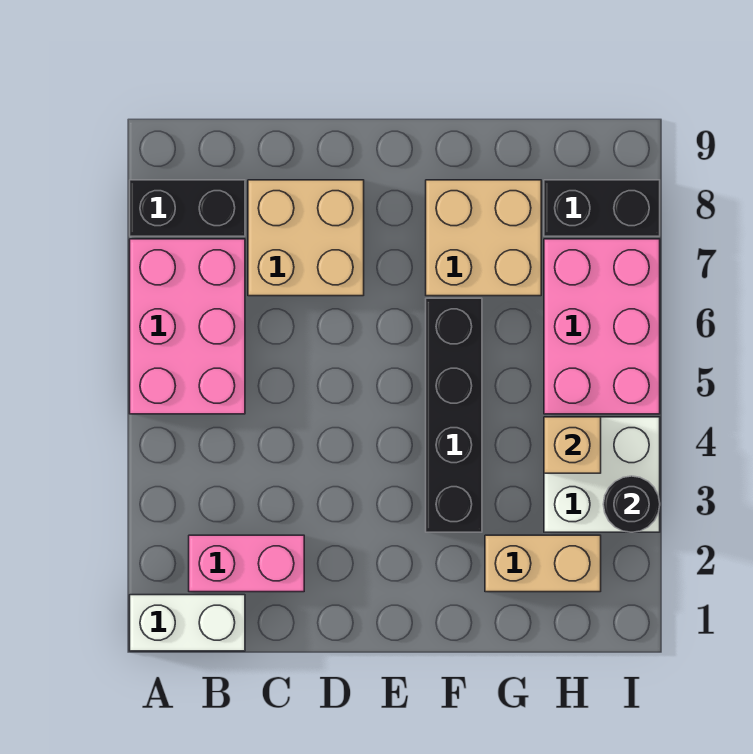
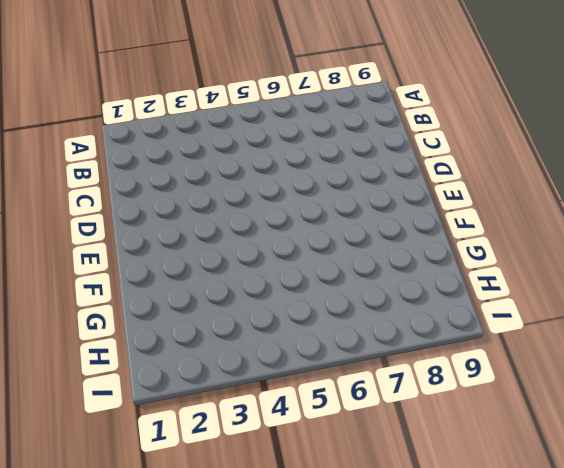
none -> white brick A1:B1 level 1
none -> pink brick A5:B7 level 1
none -> black brick A8:B8 level 1

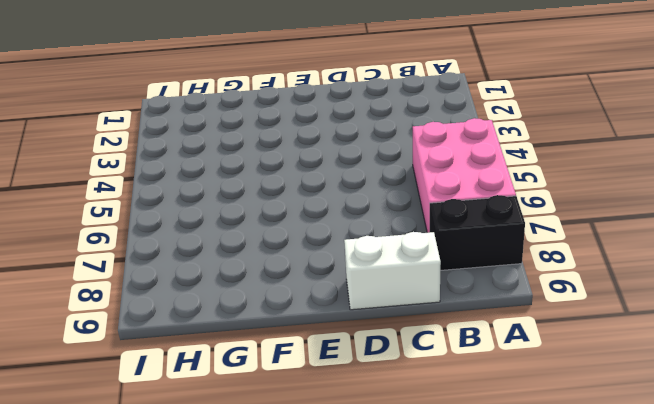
white brick C9:D9 level 1 -> white brick A1:B1 level 1
none -> pink brick B2:C2 level 1
none -> tan brick C7:D8 level 1
none -> black brick F3:F6 level 1

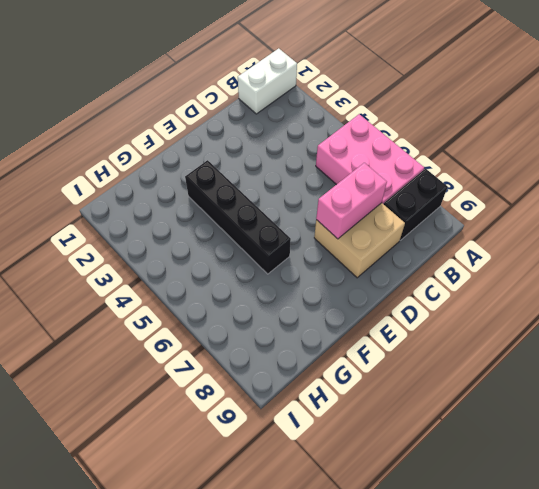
pink brick C7:D7 level 2 -> pink brick B2:C2 level 1
none -> tan brick F7:G8 level 1
none -> tan brick G2:H2 level 1
none -> white brick H3:I4 level 1

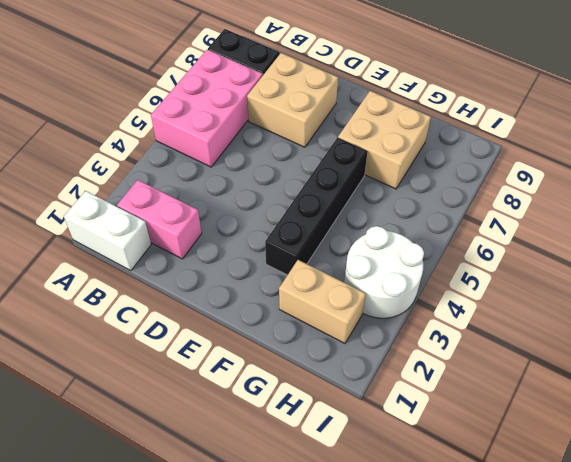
white round brick H3:I4 level 1 -> white brick H3:I4 level 1
none -> pink brick H5:I7 level 1
none -> black brick H8:I8 level 1
none -> tan brick H4 level 2

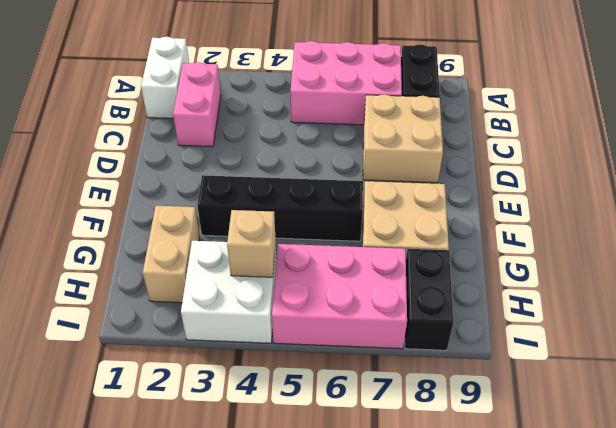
none -> black round brick I3 level 2

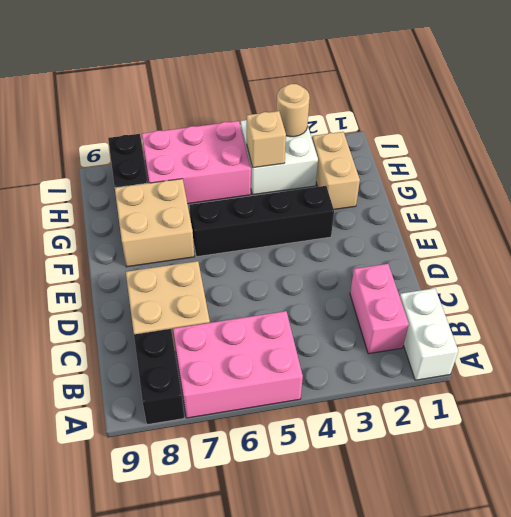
tan round brick I3 level 2 -> black round brick I3 level 2

